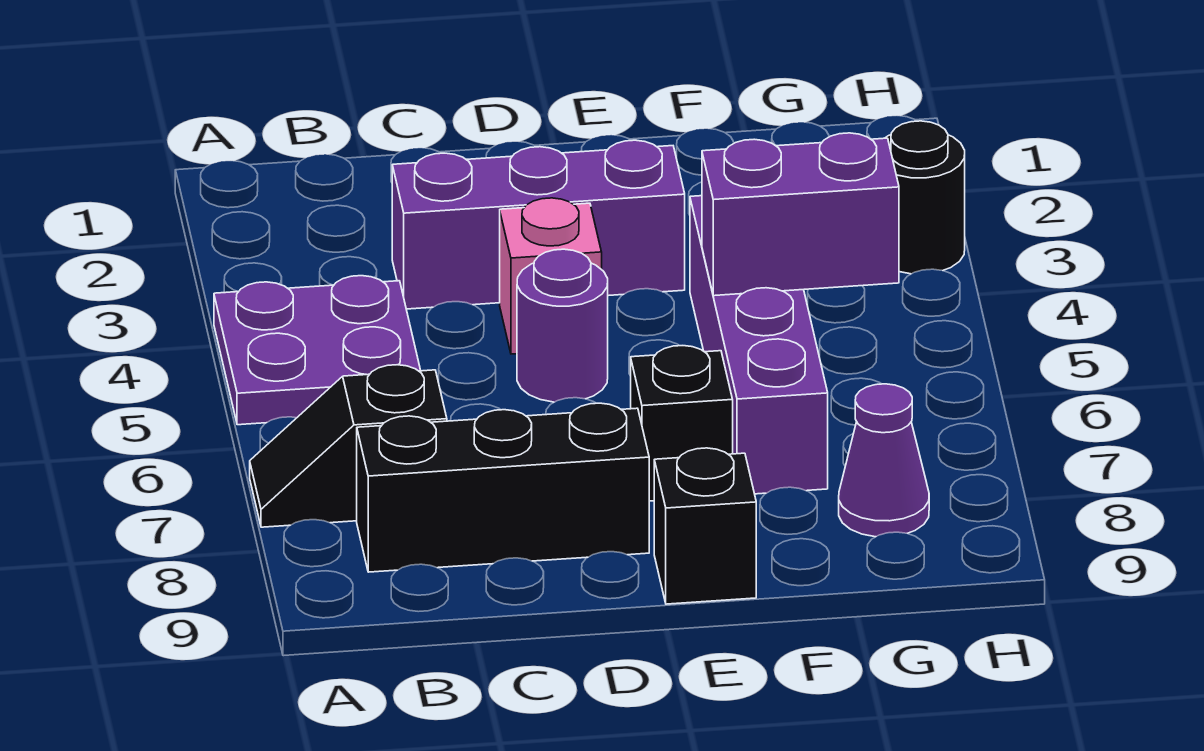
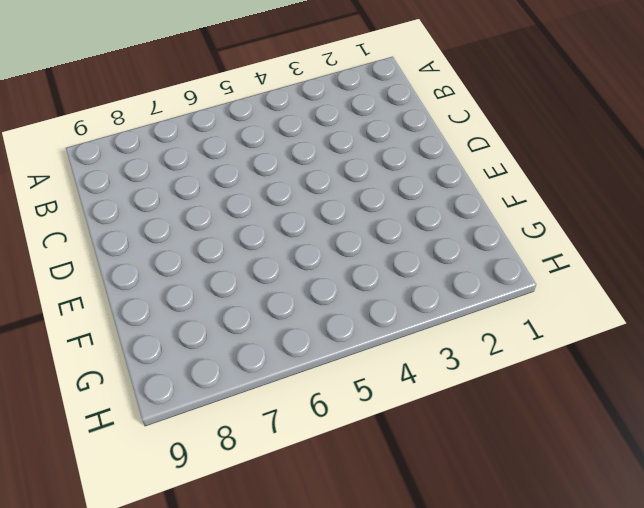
none -> purple plate A4:B5 level 1
none -> black slope A7:B7 level 1 top B
none -> black brick B8:D8 level 1

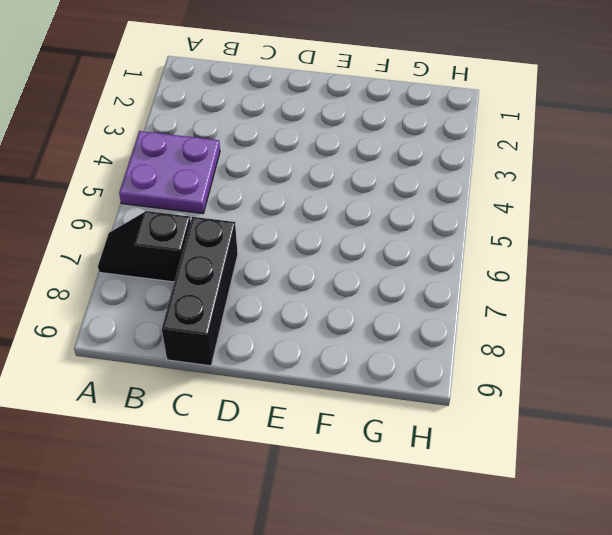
black brick C7:C9 level 1 -> black brick B8:D8 level 1
none -> purple brick C3:E3 level 1
none -> pink brick D4 level 1
none -> purple round brick D5 level 1

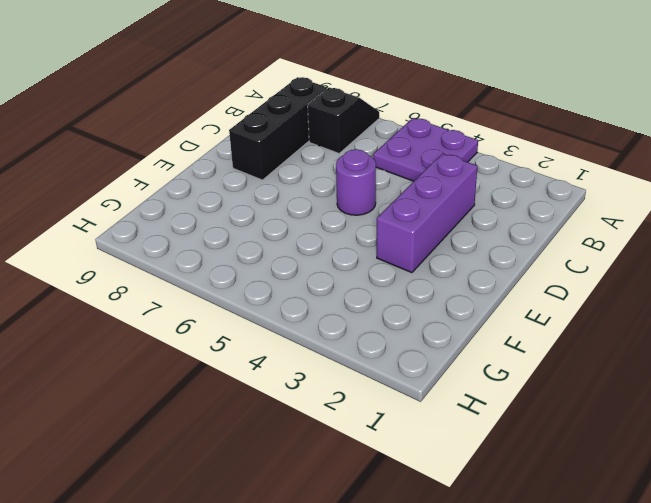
none -> pink brick D4 level 1
none -> black brick E7 level 1
none -> black brick E9 level 1

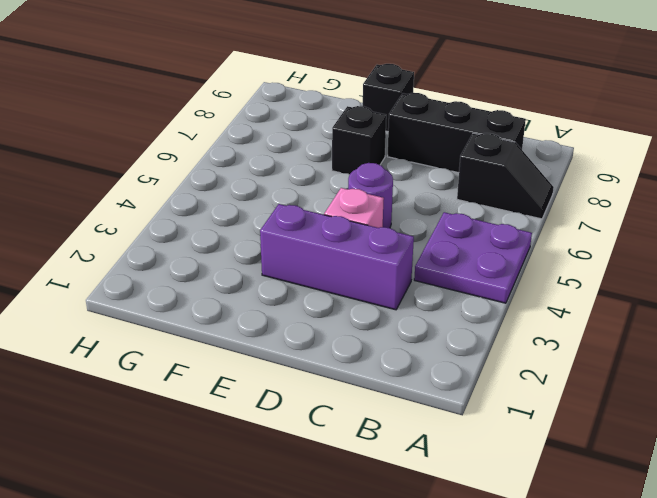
none -> purple brick F4:F7 level 1
none -> purple cone G8 level 1
none -> black round brick H3 level 1

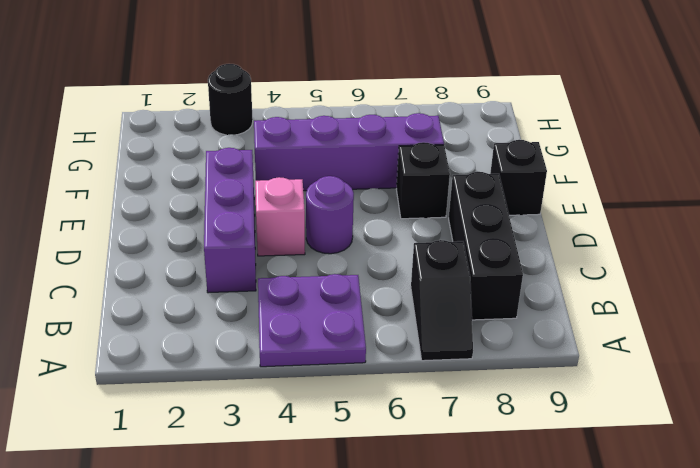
none -> purple cone G8 level 1
none -> purple brick F5:G5 level 2

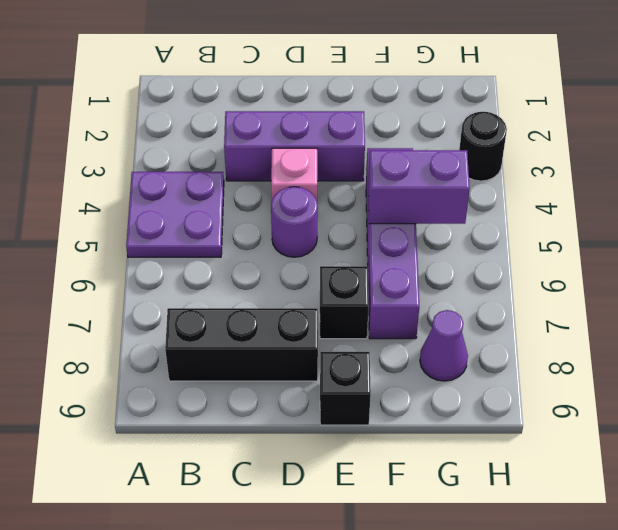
none -> black slope A7:B7 level 1 top B

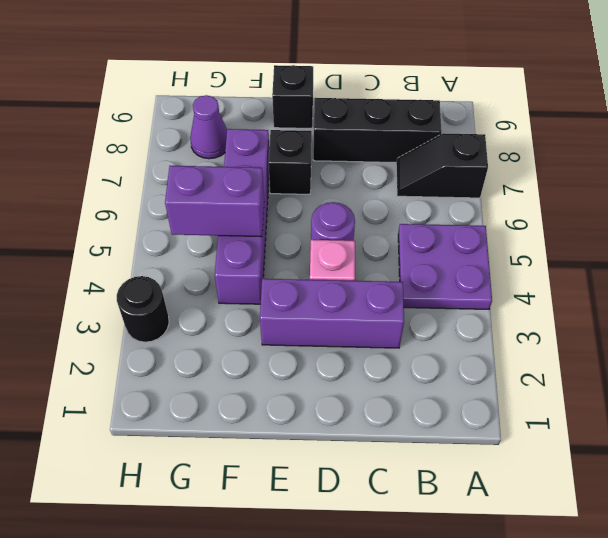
black slope A7:B7 level 1 top A -> black slope A7:B7 level 1 top B

